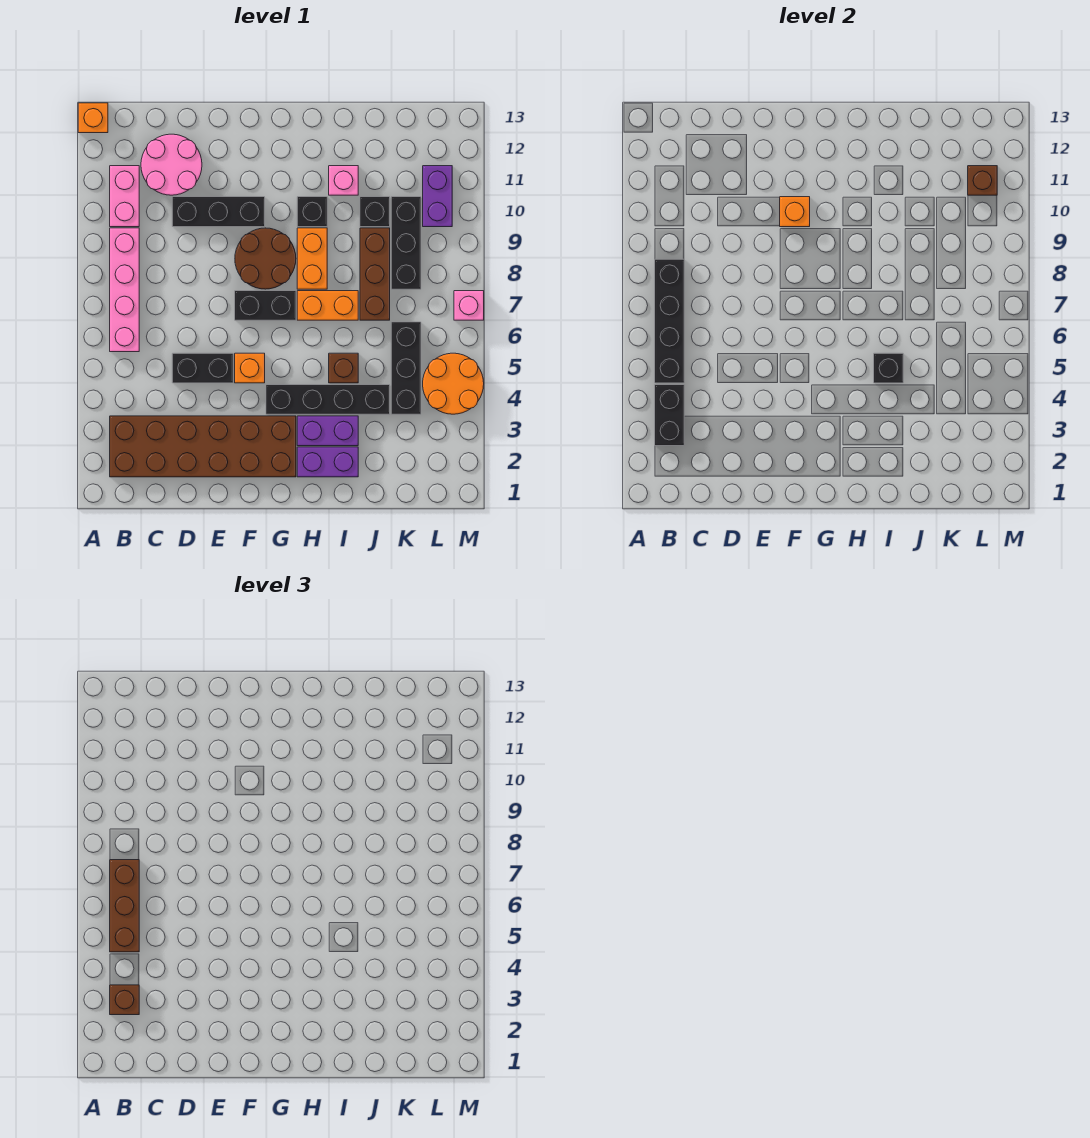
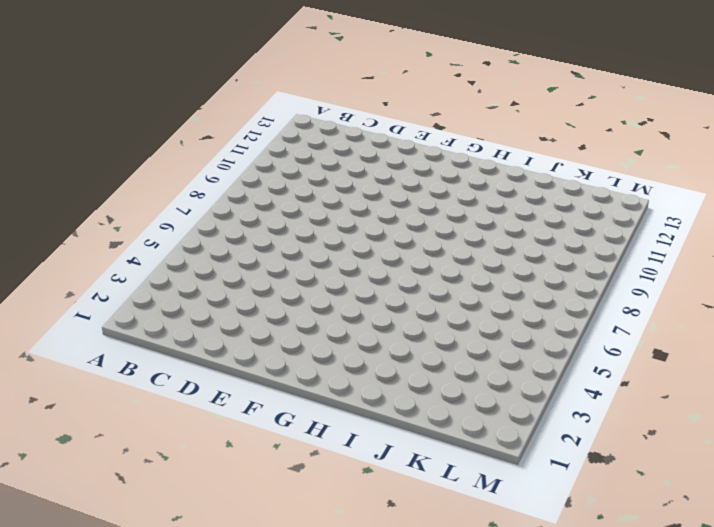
none -> orange brick A13 level 1
none -> brown brick B2:G3 level 1
none -> pink brick B6:B9 level 1
none -> pink brick B10:B11 level 1

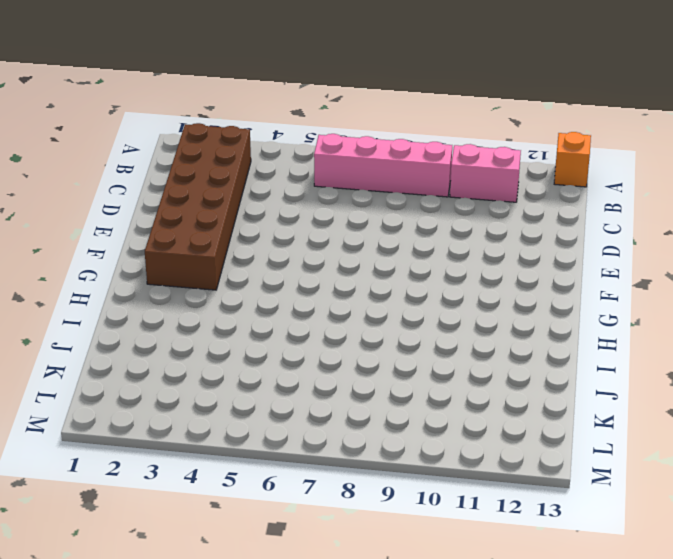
none -> pink round brick C11:D12 level 1
none -> black brick D5:E5 level 1
none -> black brick D10:F10 level 1
none -> orange brick F5 level 1

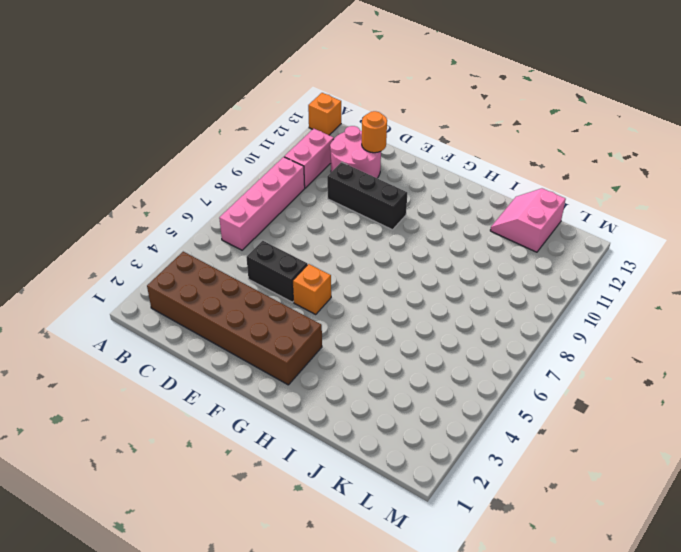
orange round brick D12 level 2 -> none
pink slope J12:K13 level 1 top K -> none
none -> black brick F7:G7 level 1
none -> brown round brick F8:G9 level 1
none -> black brick G4:J4 level 1
none -> purple brick H2:I2 level 1

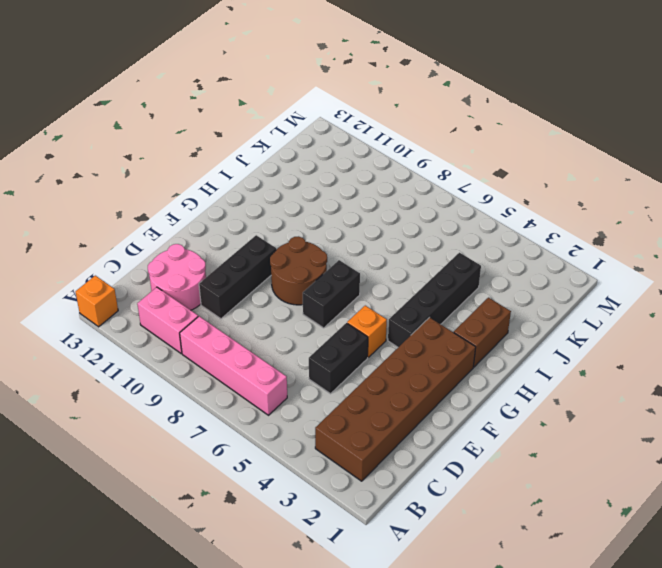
brown brick H2:I2 level 1 -> purple brick H2:I2 level 1
none -> purple brick H3:I3 level 1
none -> orange brick H7:I7 level 1
none -> orange brick H8:H9 level 1
none -> black brick H10 level 1

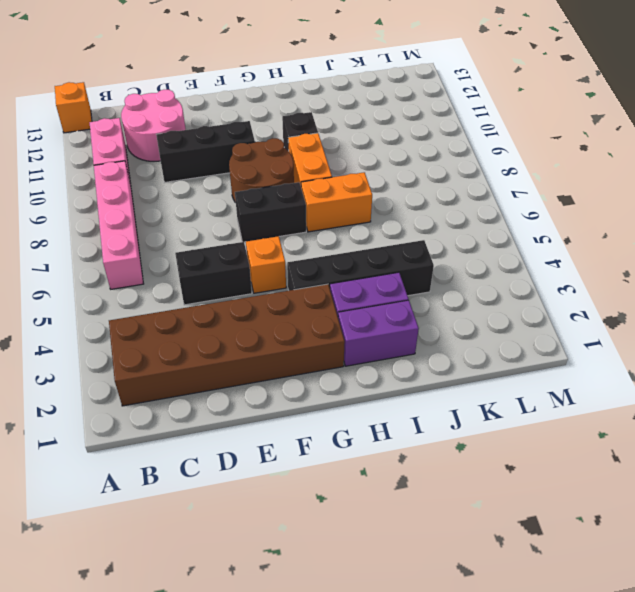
none -> brown brick I5 level 1
none -> pink brick I11 level 1
none -> brown brick J7:J9 level 1
none -> black brick J10 level 1

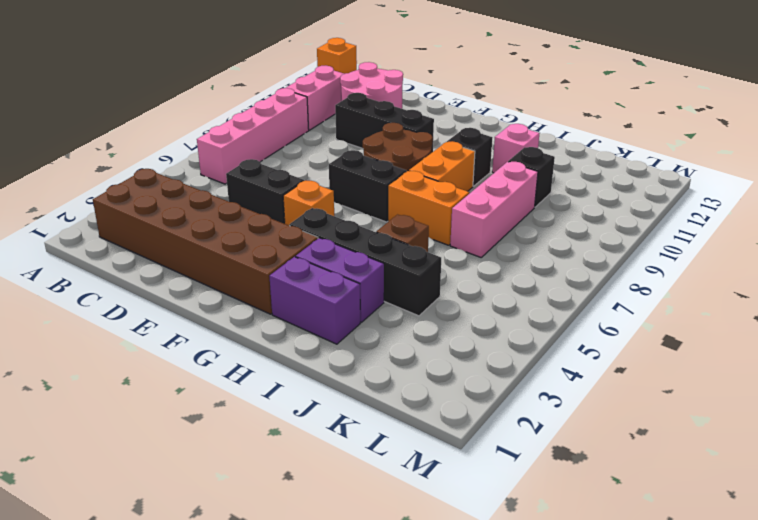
pink brick J7:J9 level 1 -> brown brick J7:J9 level 1
none -> black brick K4:K6 level 1
none -> black brick K8:K10 level 1
none -> orange round brick L4:M5 level 1
none -> purple brick L10:L11 level 1

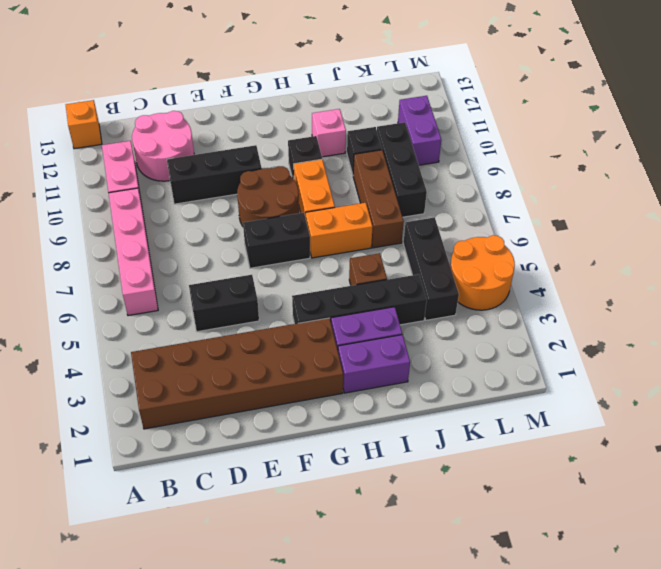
none -> orange brick F5 level 1
none -> pink brick M7 level 1
none -> black brick B3:B4 level 2
none -> black brick B5:B8 level 2

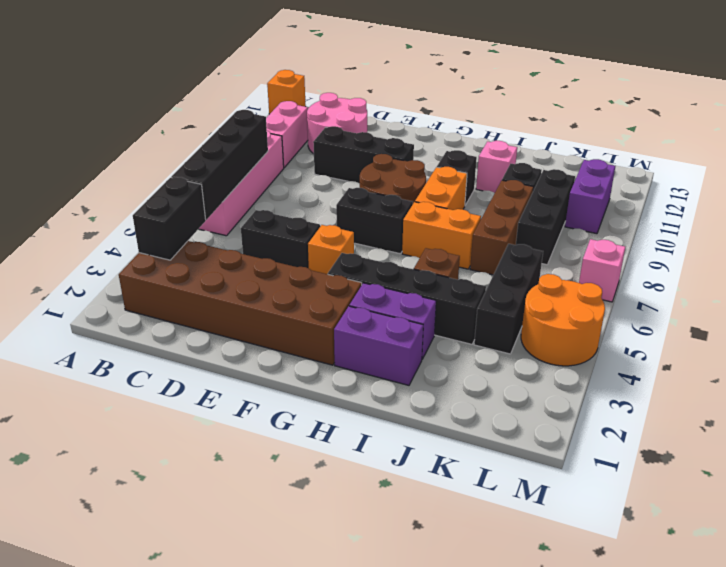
none -> orange brick F10 level 2
none -> black brick I5 level 2
none -> brown brick L11 level 2
none -> brown brick B3 level 3

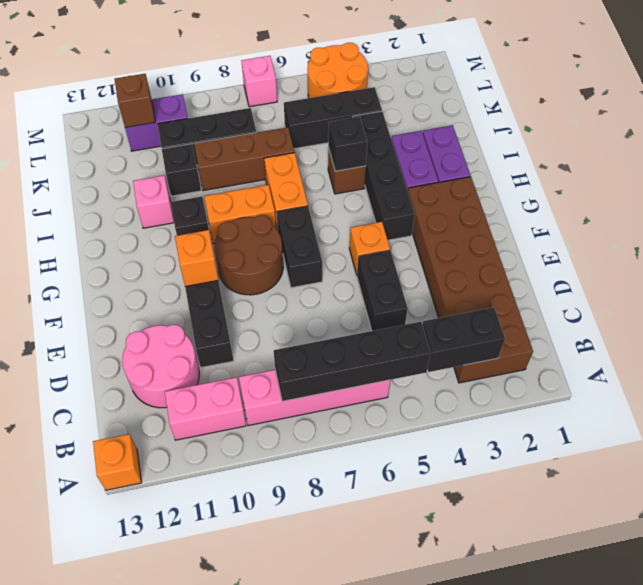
none -> brown brick B3 level 3
none -> brown brick B5:B7 level 3

